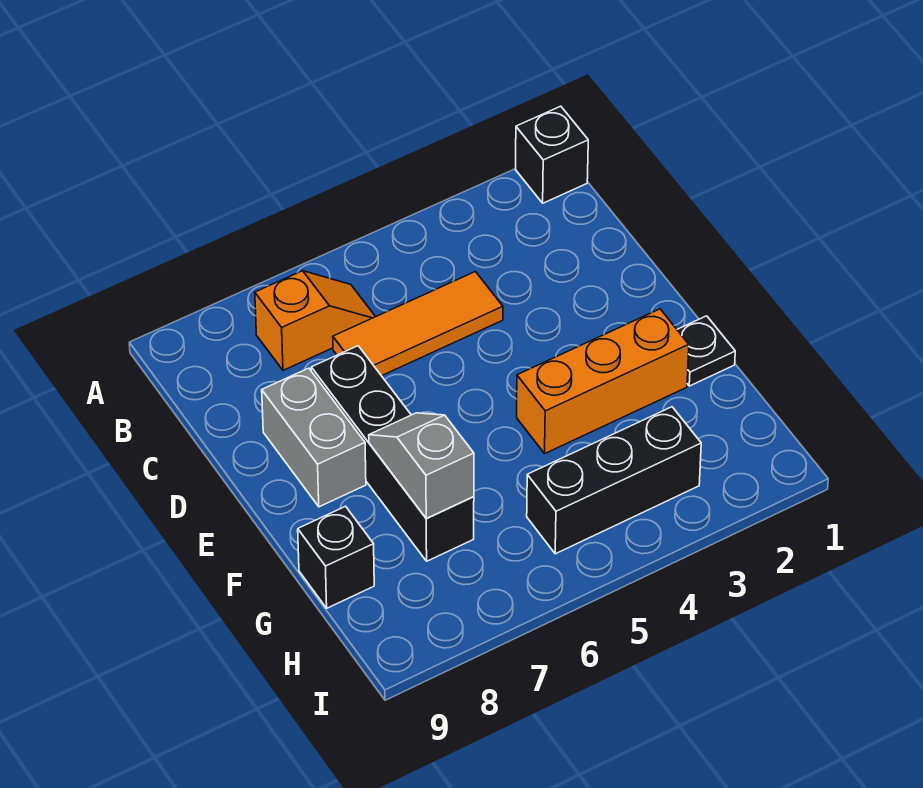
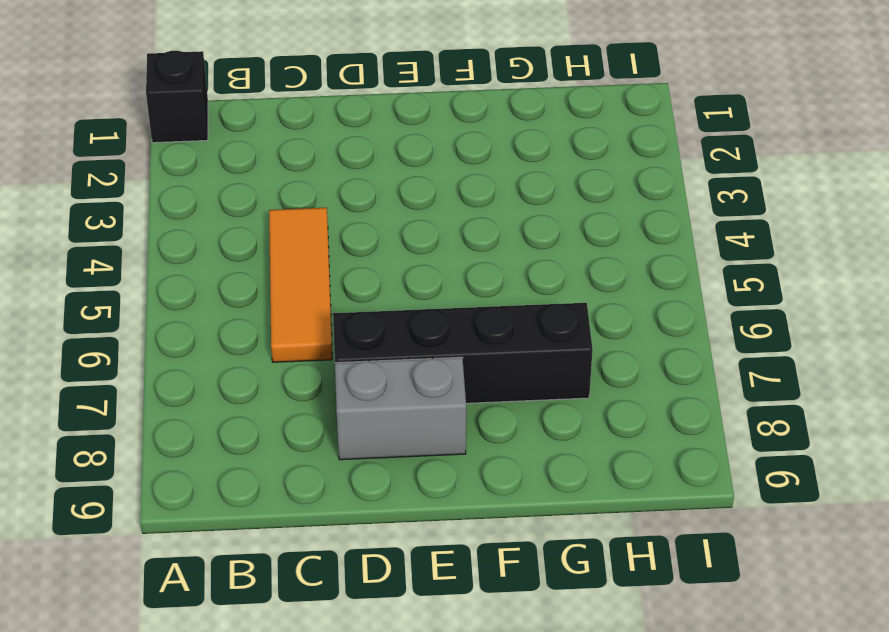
none -> orange slope B6:B7 level 1 top 7
none -> black plate F1 level 1

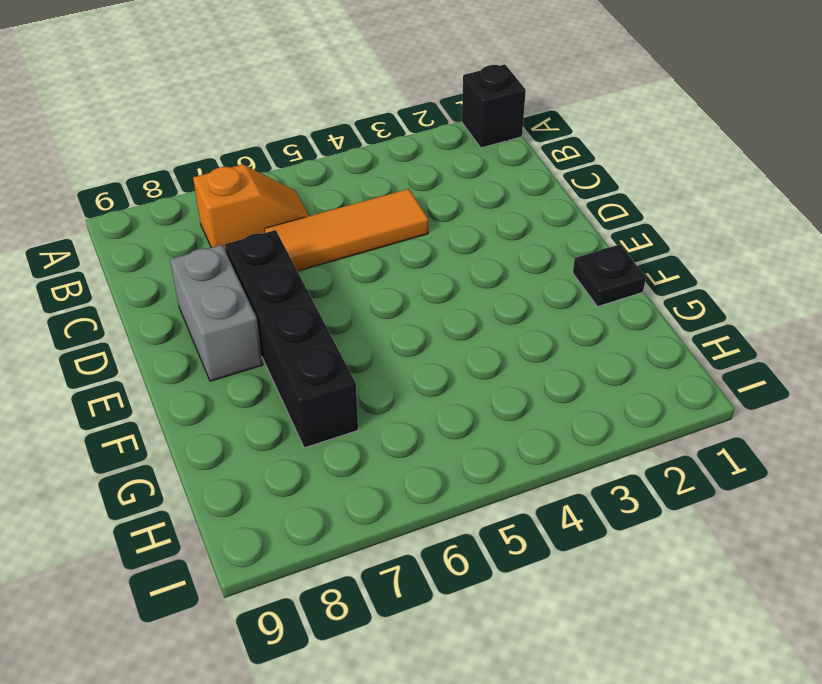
none -> orange brick F2:F4 level 1
none -> black brick G9 level 1

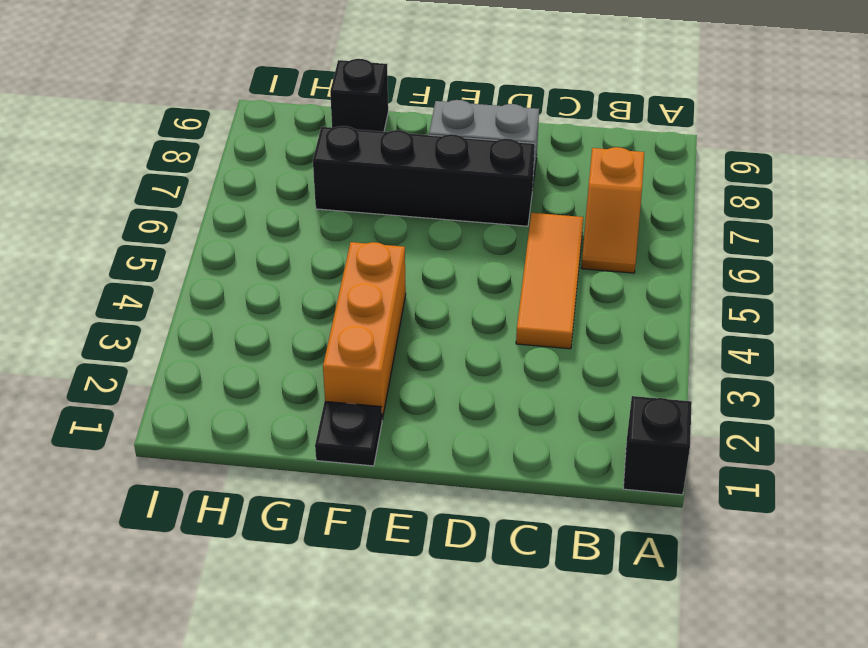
none -> black brick H3:H5 level 1
none -> grey slope F7:G7 level 2 top G

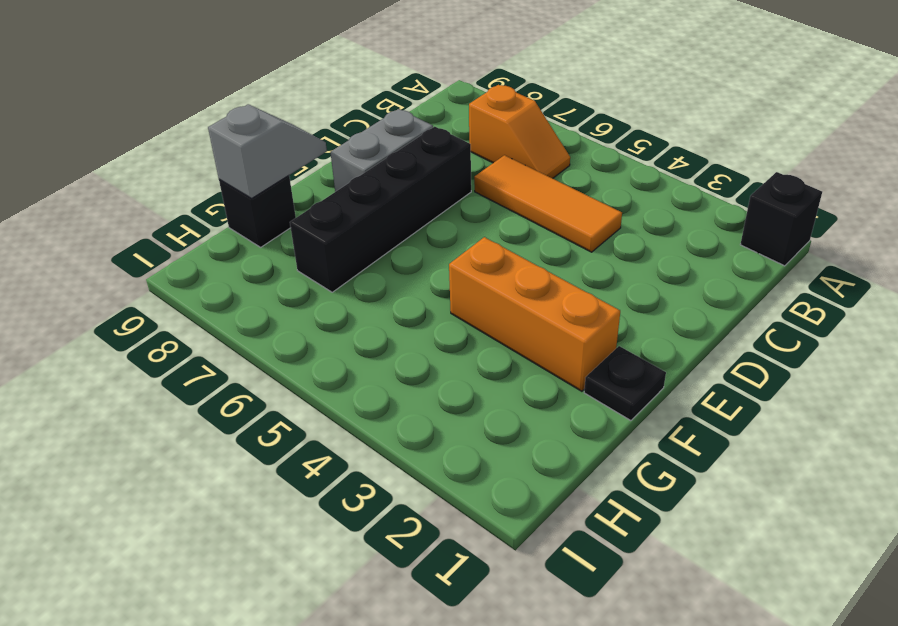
grey slope F9:G9 level 2 top G -> grey slope F7:G7 level 2 top G
none -> black brick H3:H5 level 1

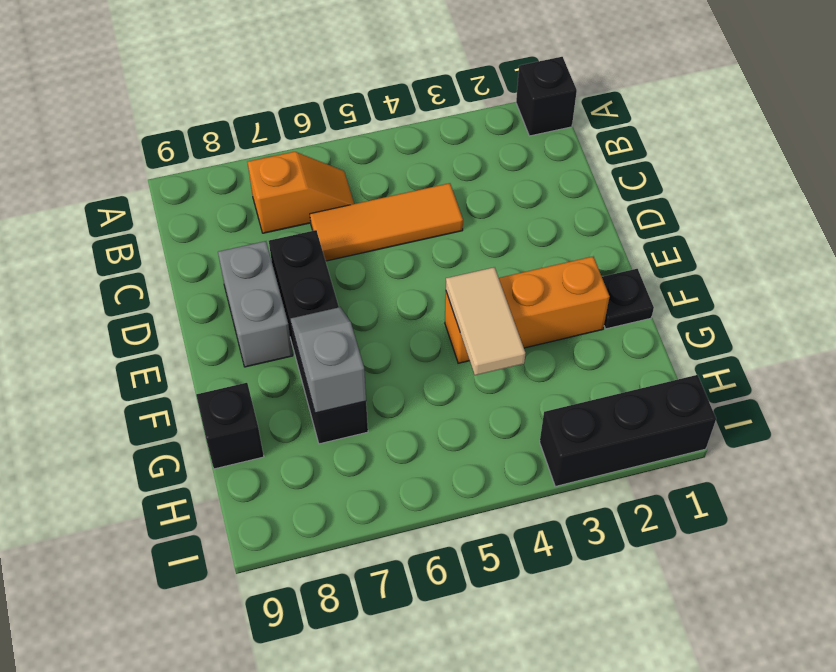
tan tile F4:G4 level 2 -> none
black brick I1:I3 level 1 -> black brick H3:H5 level 1

